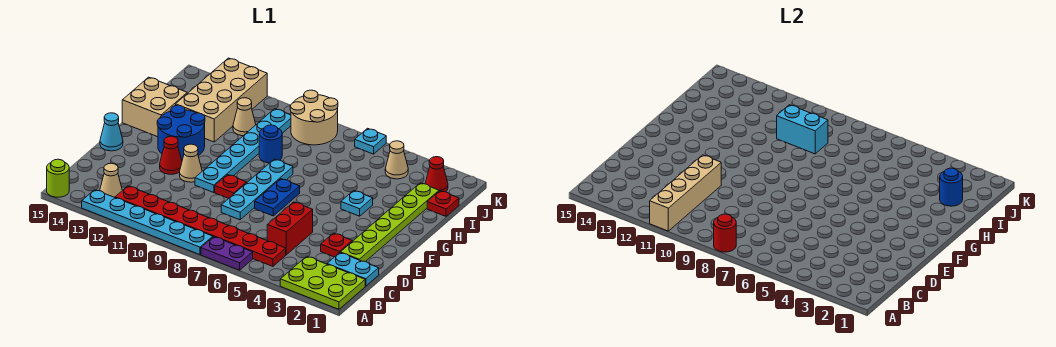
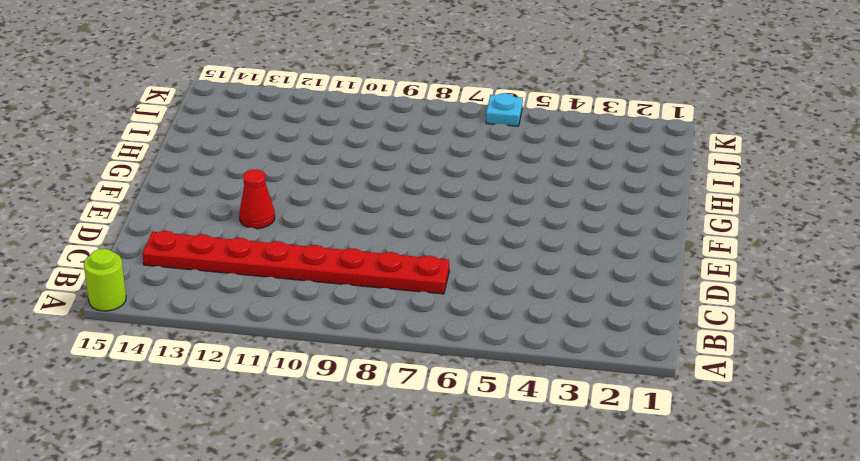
red plate C7:C14 level 1 -> red plate B5:B12 level 1
none -> lime plate A1:B3 level 1
none -> purple plate A6:A7 level 1
none -> cyan plate A8:A13 level 1
none -> tan cone B13 level 1

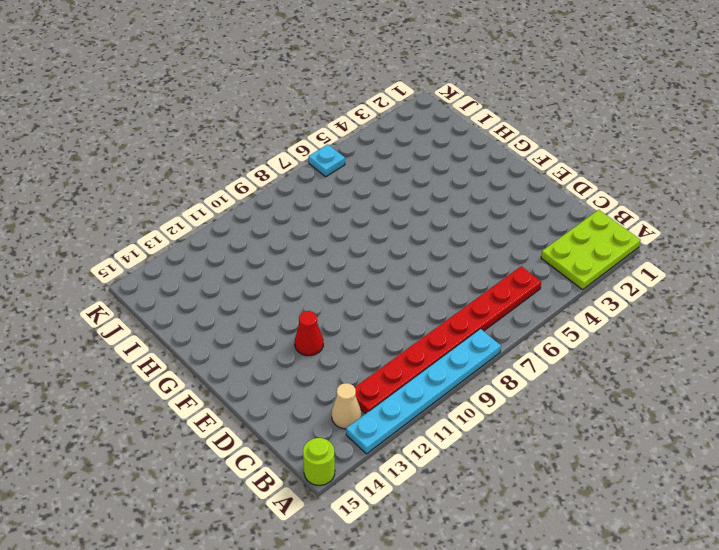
none -> purple plate A6:A7 level 1
none -> cyan plate C1:C2 level 1
none -> red brick C5:D5 level 1
none -> lime plate D2:I2 level 1

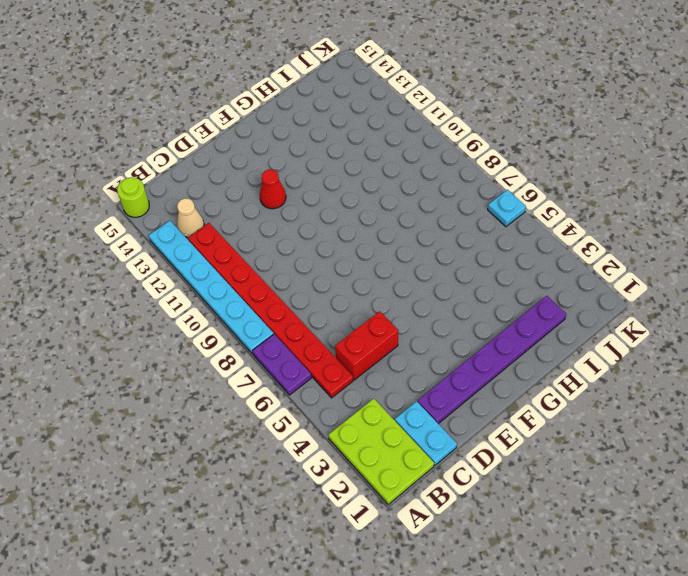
purple plate D2:I2 level 1 -> lime plate D2:I2 level 1
none -> red plate D3 level 1
none -> cyan plate D8:G8 level 1
none -> blue plate E7:F7 level 1
none -> red plate E9 level 1

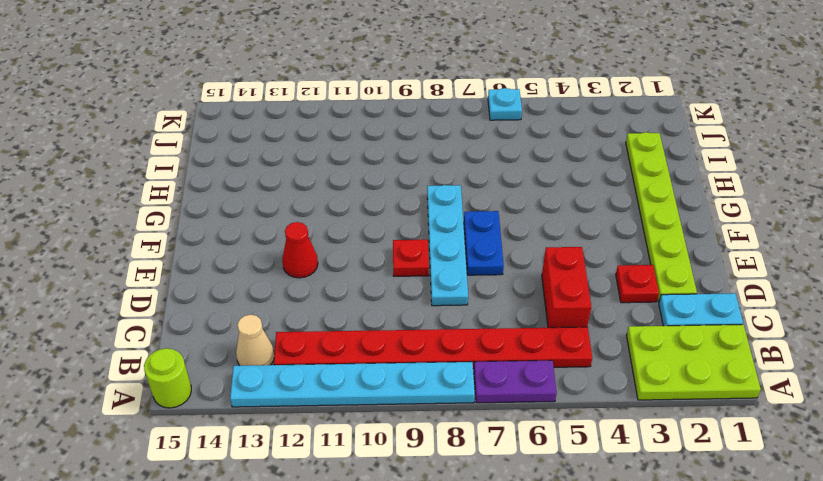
none -> cyan plate E10:J10 level 1
none -> tan cone E11 level 1
none -> cyan cone E15 level 1
none -> blue round brick F12:G13 level 1

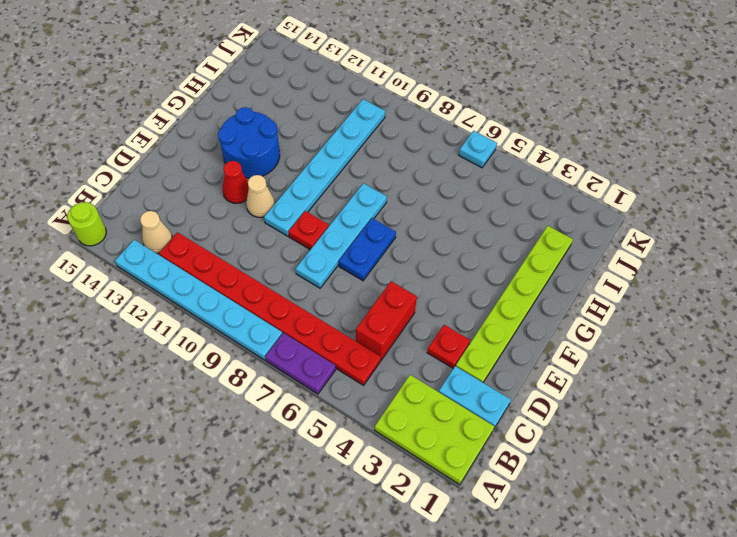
none -> cyan cone E15 level 1
none -> cyan plate G4 level 1
none -> tan brick G14:H15 level 1
none -> blue round brick H9 level 1

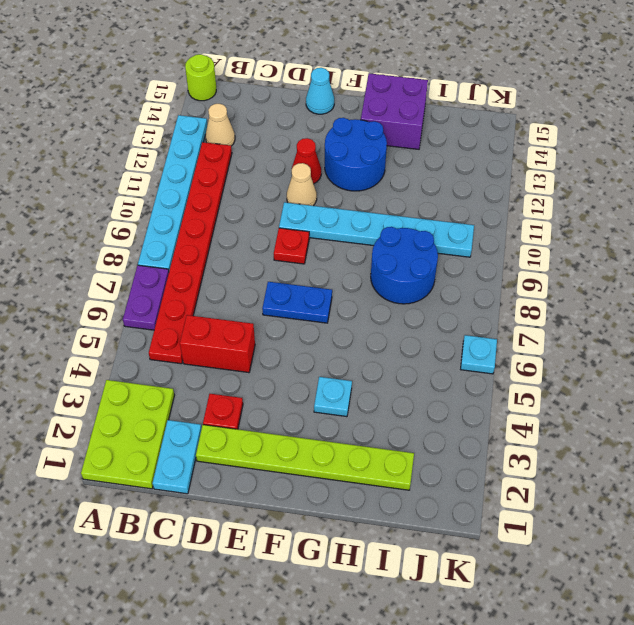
purple brick G14:H15 level 1 -> tan brick G14:H15 level 1
blue round brick H8:I9 level 1 -> blue round brick H9 level 1
none -> cyan plate D8:G8 level 1
none -> tan brick H12:K13 level 1
none -> red plate I1 level 1
none -> tan cone I11 level 1

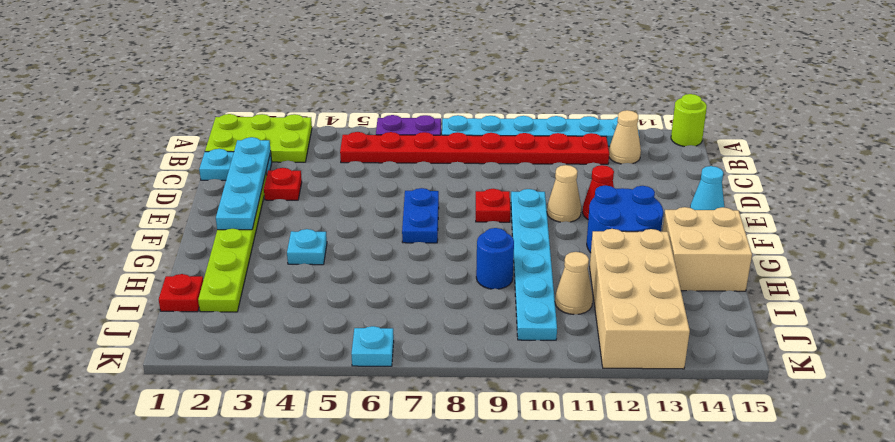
cyan plate C2:F2 level 2 -> cyan plate D8:G8 level 1
none -> red brick C5:D5 level 1
none -> red cone J2 level 1
none -> tan cone J4 level 1
none -> tan round brick J8:K9 level 1

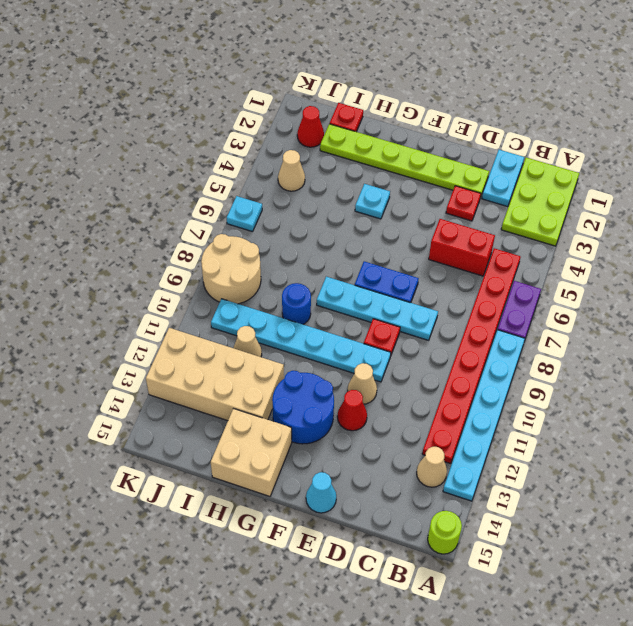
none -> red round brick A8 level 2
none -> tan brick A11:D11 level 2
none -> blue round brick I2 level 2
none -> cyan brick I9:I10 level 2

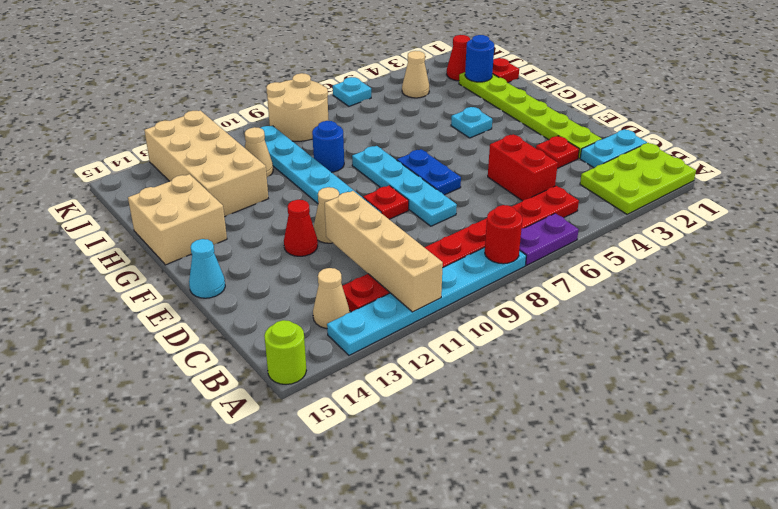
none -> blue round brick F12:G13 level 1
none -> cyan brick I9:I10 level 2

